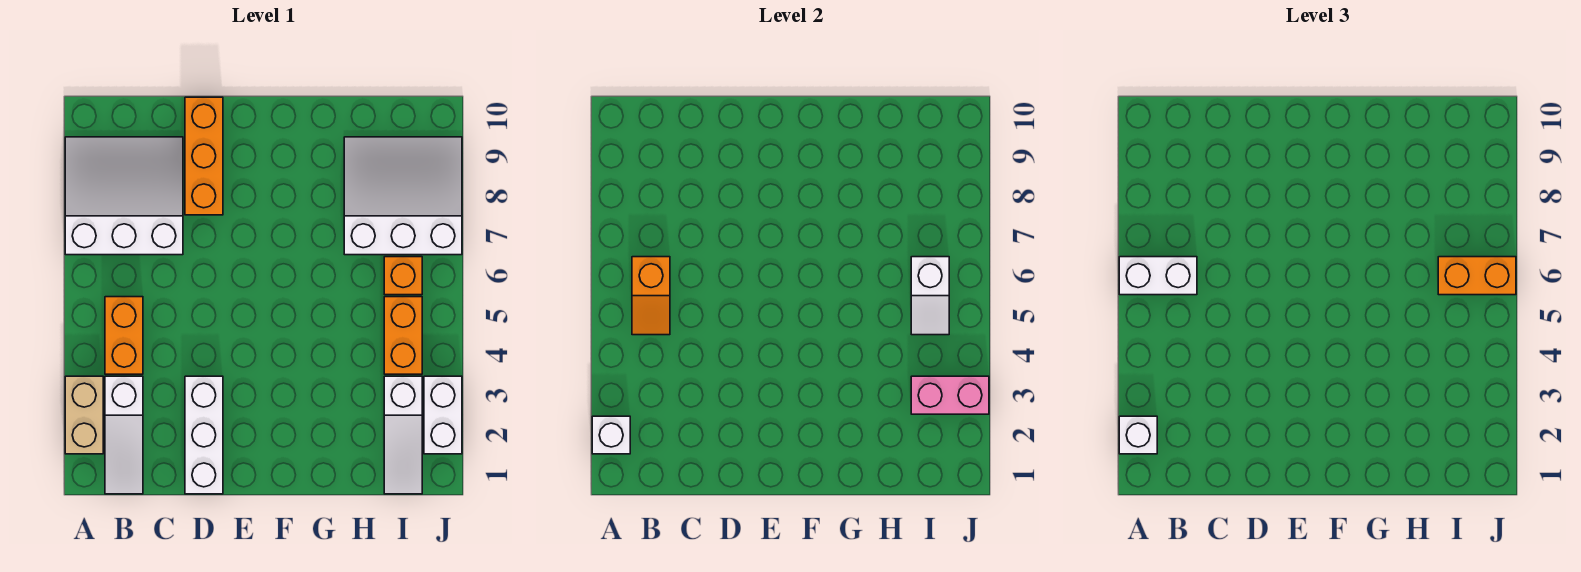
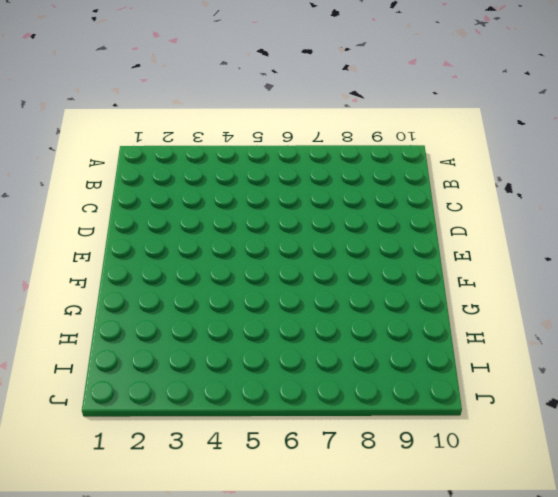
none -> tan brick A2:A3 level 1
none -> white slope A7:C9 level 1 top 7
none -> white slope B1:B3 level 1 top 3

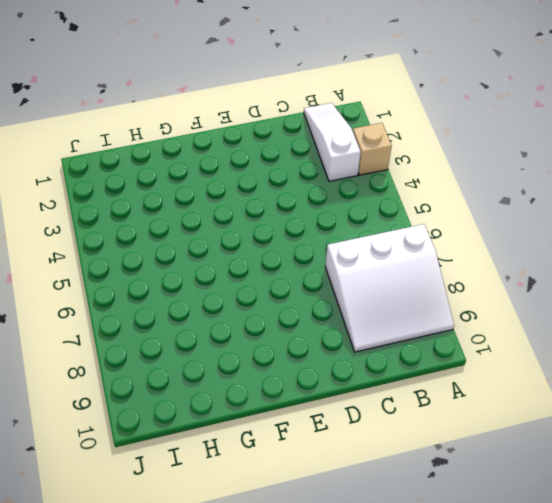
tan brick A3 level 1 -> tan brick A2:A3 level 1
none -> orange brick B4:B5 level 1
none -> white brick D1:D3 level 1
none -> orange brick D8:D10 level 1

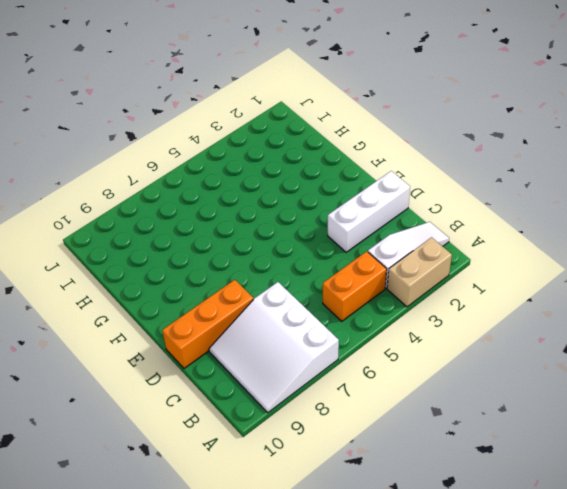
none -> white slope H7:J9 level 1 top 7
none -> white slope I1:I3 level 1 top 3
none -> orange brick I4:I5 level 1

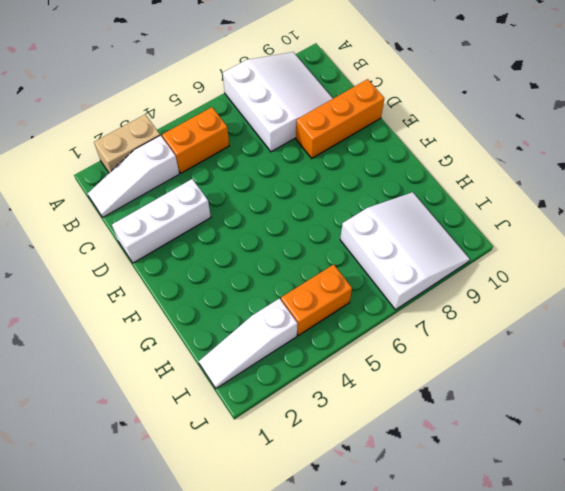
none -> orange brick I6 level 1
none -> white brick J2:J3 level 1
none -> white brick A2 level 2

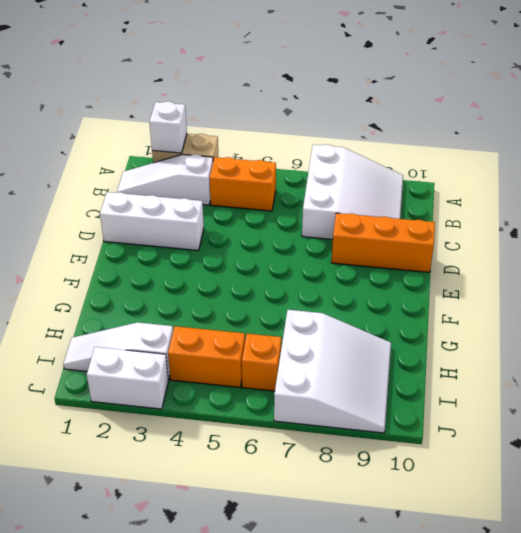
none -> orange slope B5:B6 level 2 top 6
none -> pink brick I3:J3 level 2
none -> white slope I5:I6 level 2 top 6

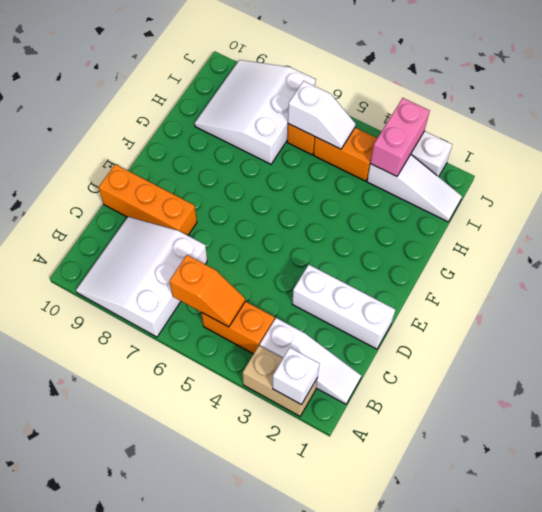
none -> white brick A2 level 3
none -> white brick A6:B6 level 3
none -> orange brick I6:J6 level 3

